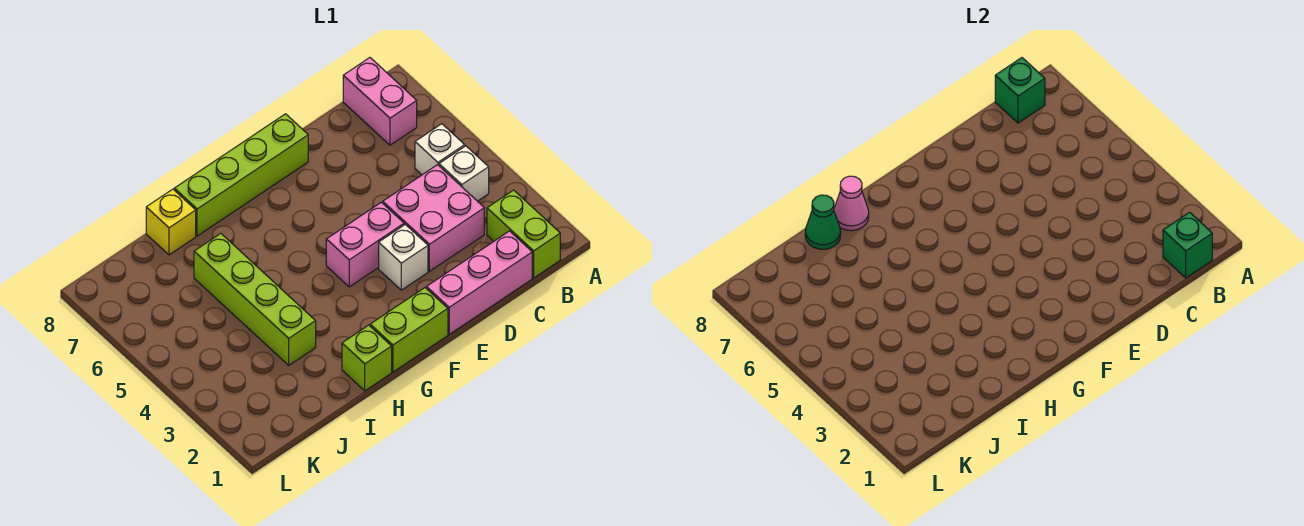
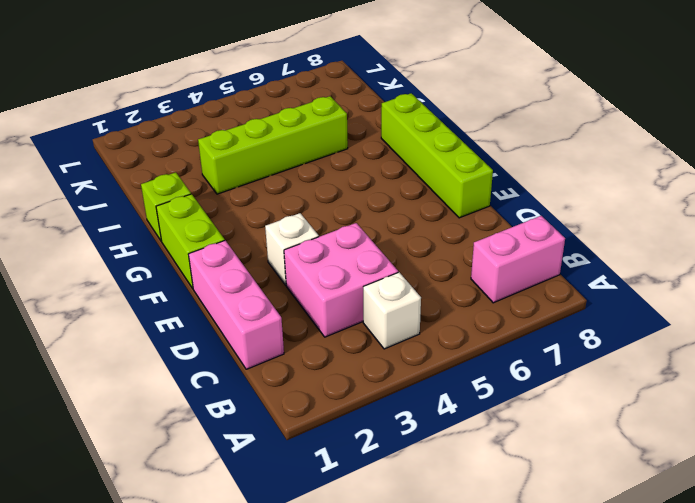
none -> lime brick B1:B2 level 1
none -> white brick B5 level 1
none -> pink brick E4:F4 level 1

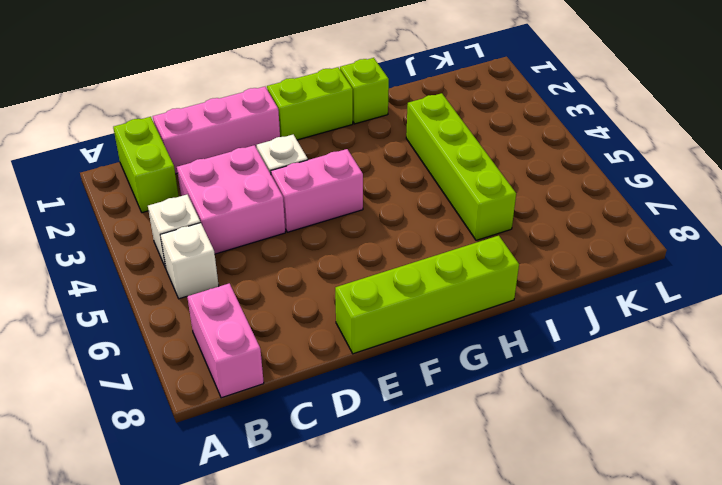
none -> yellow brick I8 level 1
none -> green brick B1 level 2
none -> green brick B8 level 2

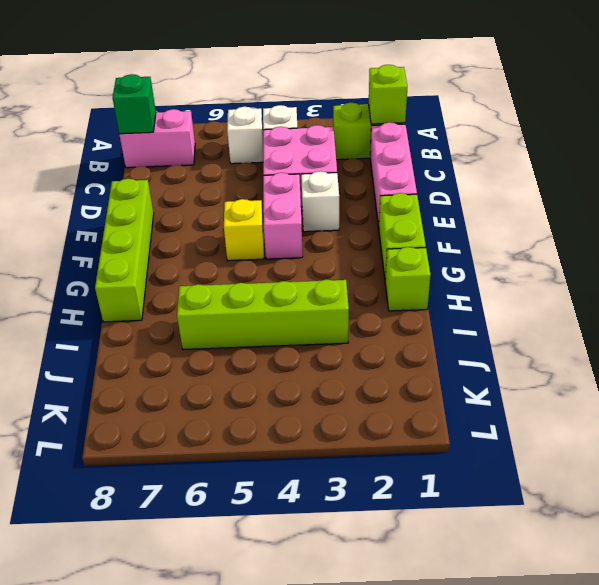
lime brick B1 level 2 -> green brick B1 level 2
yellow brick F5 level 1 -> yellow brick I8 level 1
none -> pink cone H8 level 2
none -> green cone I8 level 2

